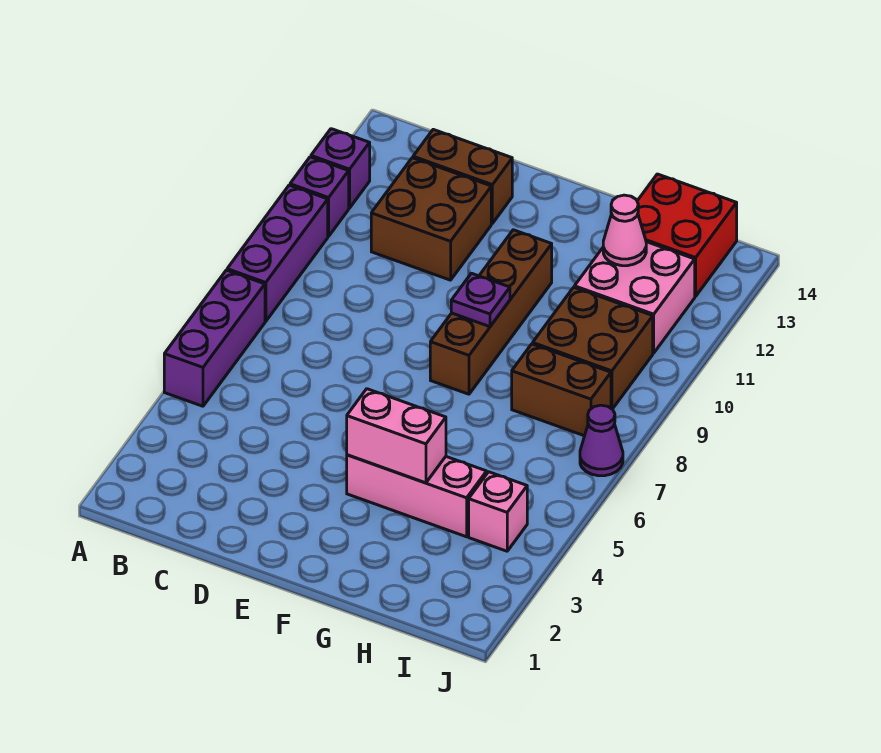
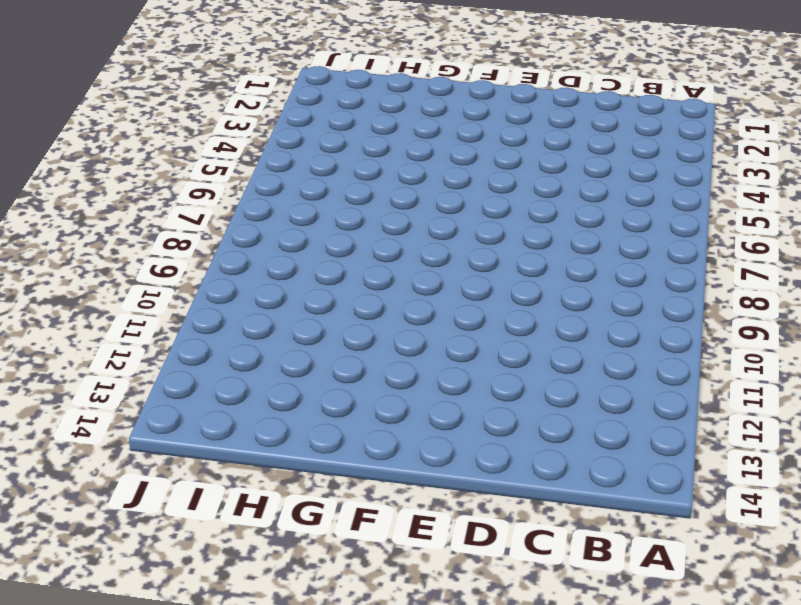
none -> purple brick A5:A7 level 1
none -> purple brick A8:A10 level 1
none -> purple brick A11 level 1

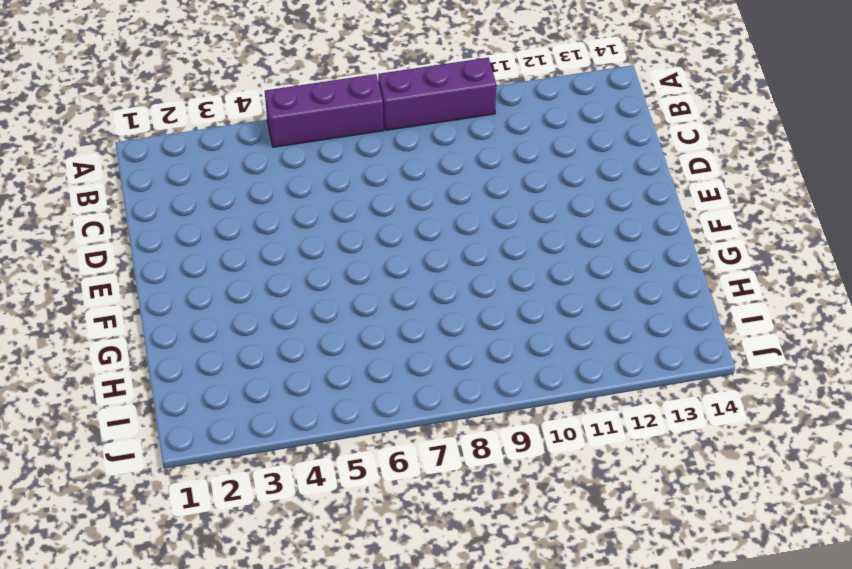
none -> purple brick A11 level 1
none -> purple brick A12 level 1
none -> brown brick C11:D12 level 1

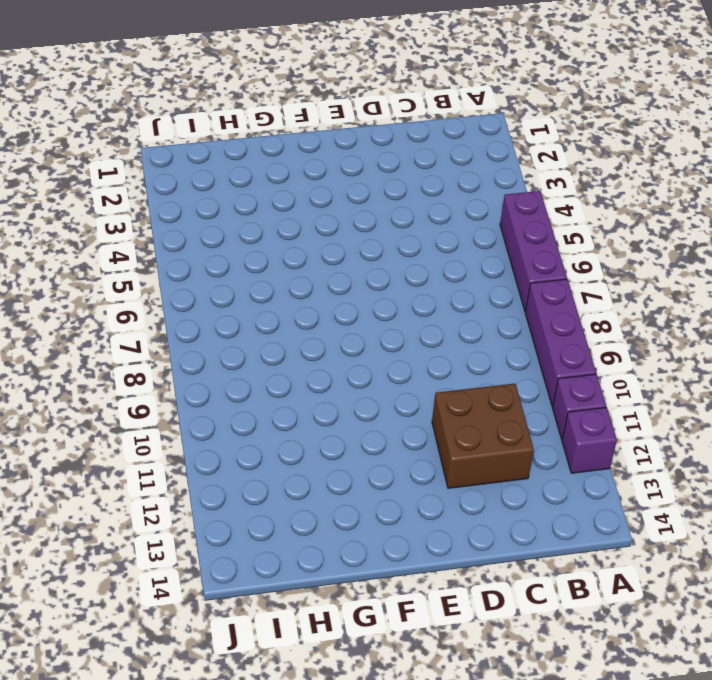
none -> brown brick C13:D13 level 1
none -> pink brick F4:H4 level 1
none -> brown brick F8:F11 level 1

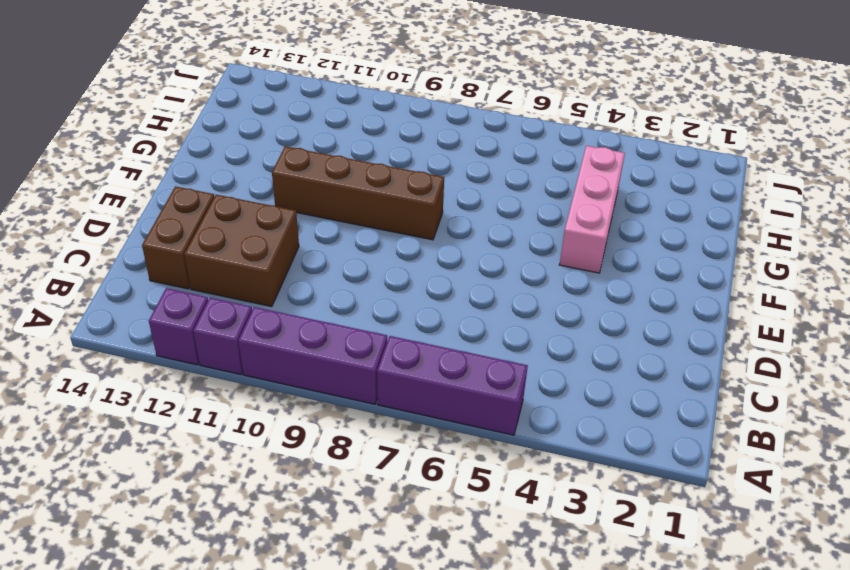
none -> brown brick H8:I8 level 1
none -> brown brick H9:I10 level 1
none -> pink brick H11:I12 level 1

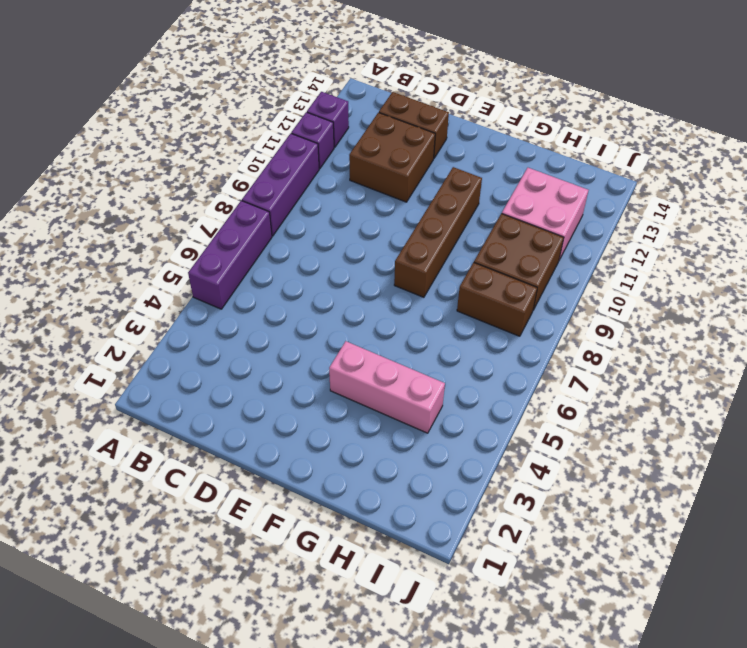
none -> red brick H13:I14 level 1
none -> pink brick I4 level 1
none -> purple cone J7 level 1

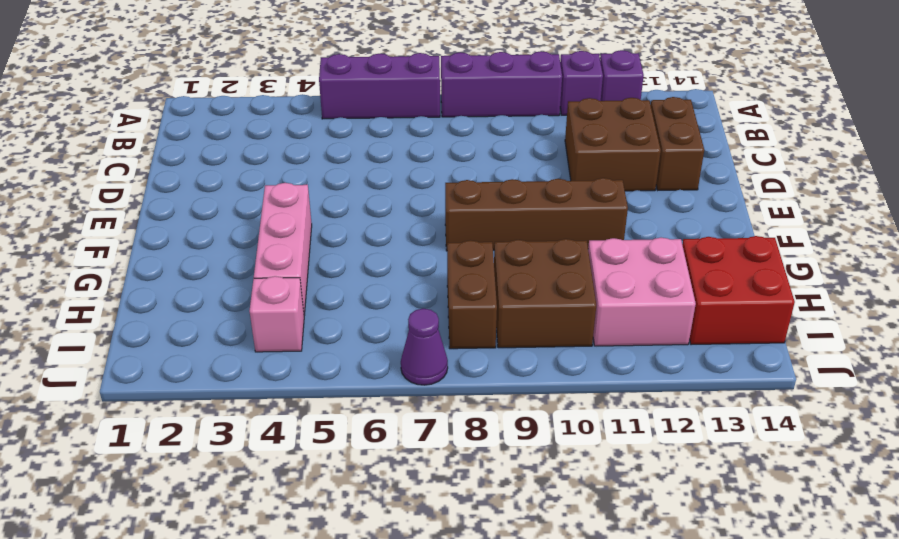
none -> pink brick F4:G4 level 2
none -> purple plate F9 level 2
none -> pink cone H12 level 2

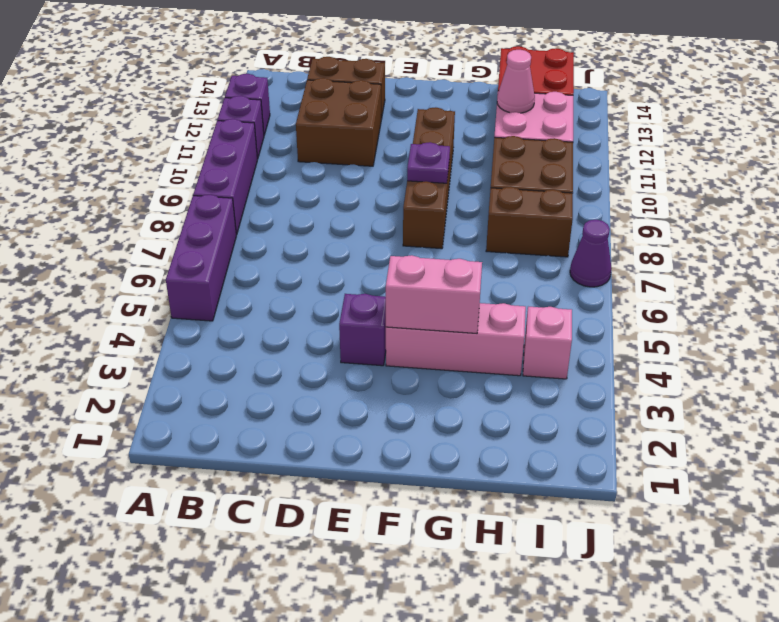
purple brick E4 level 1 -> none

